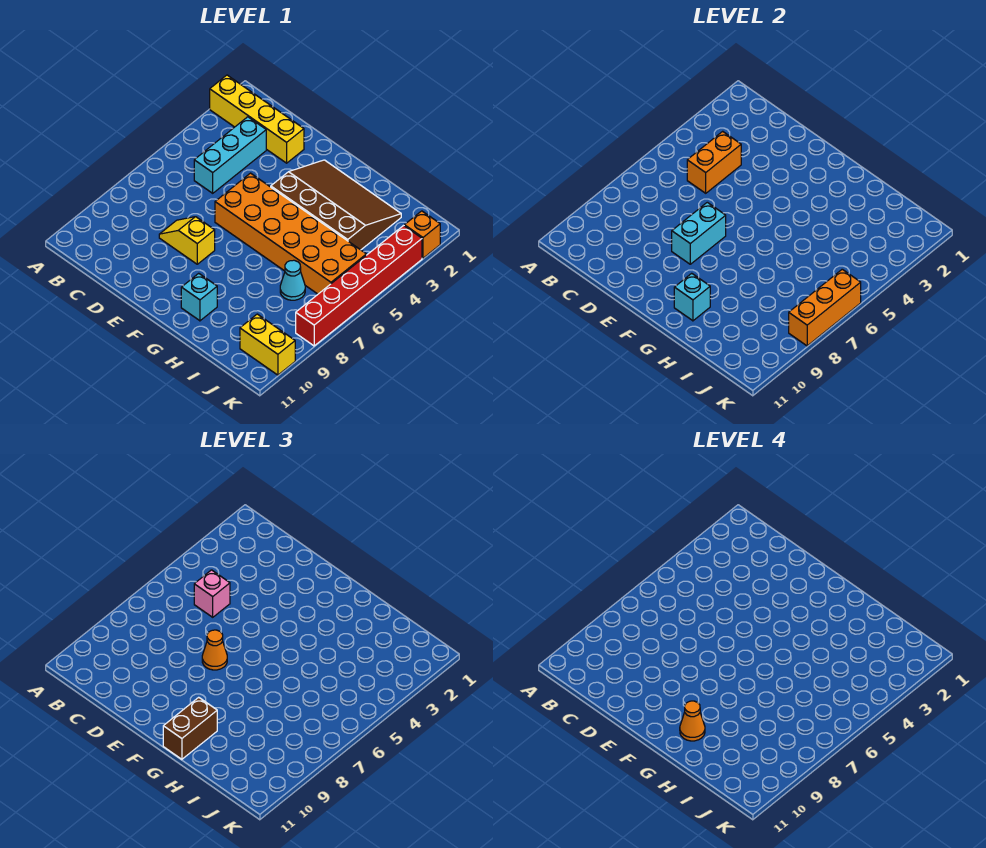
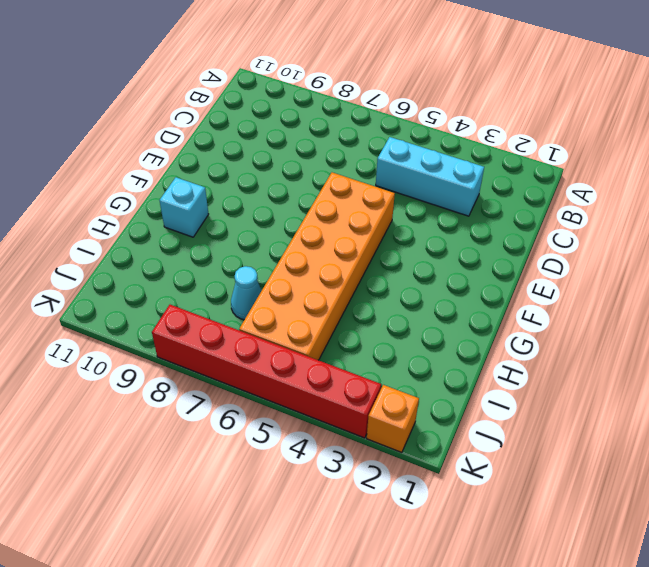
none -> yellow brick A2:D2 level 1
none -> yellow slope D8:E8 level 1 top E
none -> brown slope F2:I4 level 1 top 4

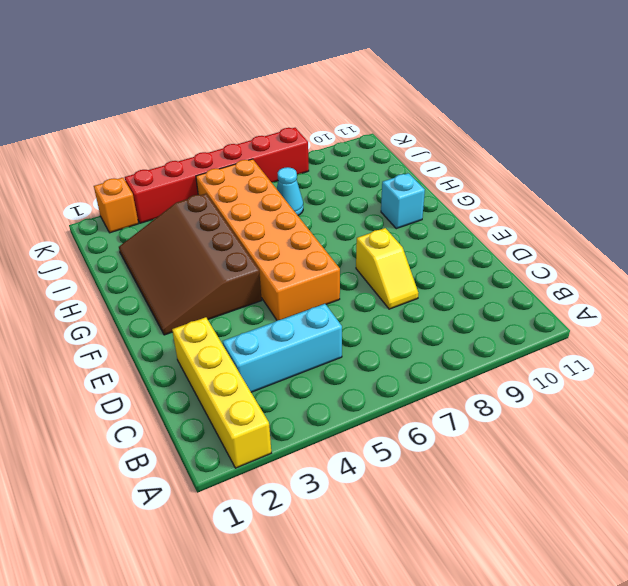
none -> yellow brick J10:K10 level 1
none -> orange brick C4:C5 level 2
none -> cyan brick E7:E8 level 2

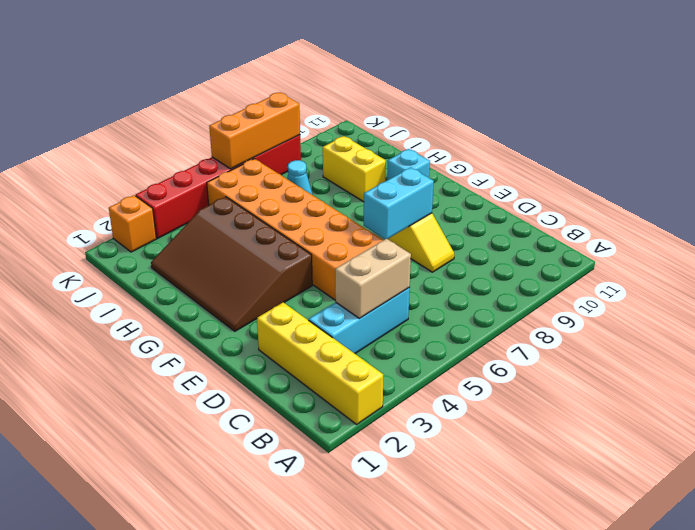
tan brick C4:C5 level 2 -> orange brick C4:C5 level 2
yellow brick H9:I9 level 1 -> yellow brick J10:K10 level 1
none -> cyan brick G10 level 2
none -> pink brick C5 level 3
none -> orange cone E7 level 3

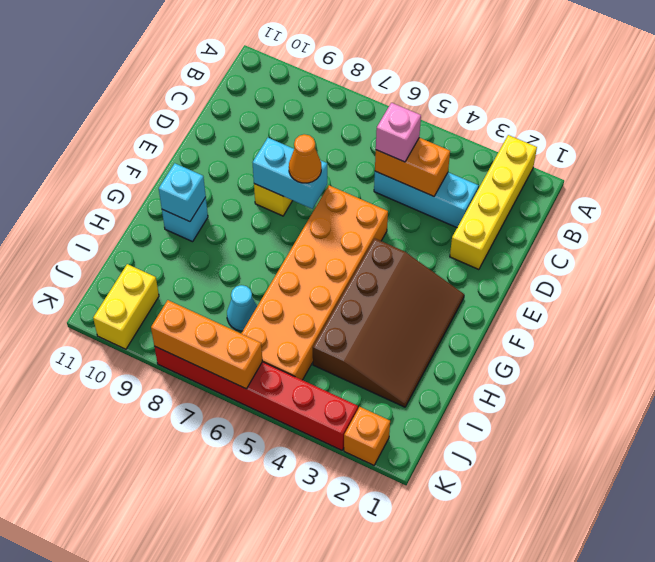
none -> brown brick G10:G11 level 3
none -> orange cone G10 level 4

